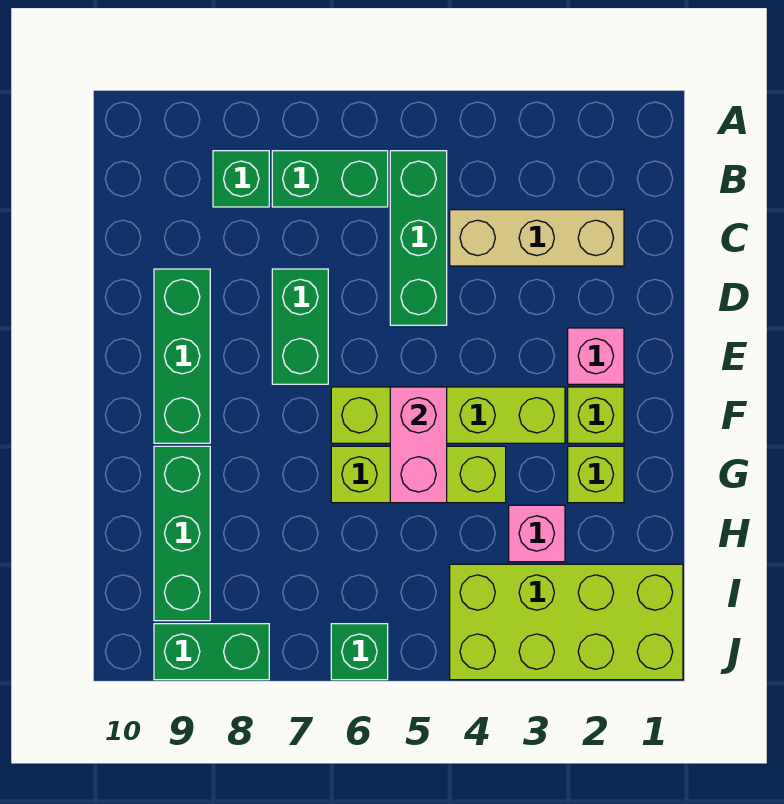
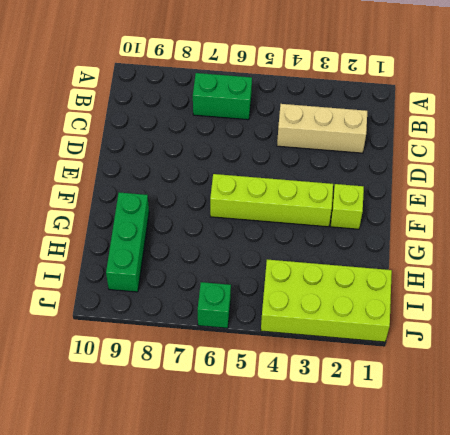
none -> green brick B5:D5 level 1
none -> green brick B8 level 1
none -> green brick D7:E7 level 1

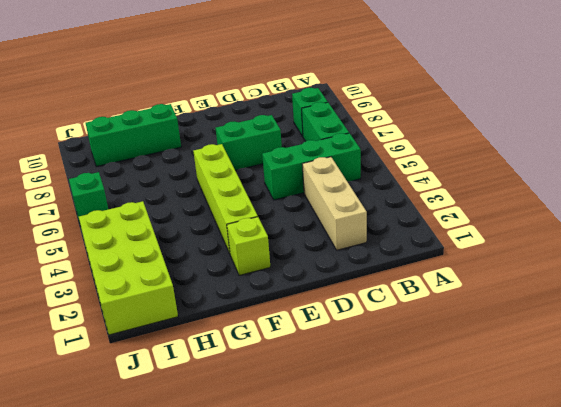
none -> green brick D9:F9 level 1
none -> pink brick E2 level 1
none -> lime brick G2 level 1

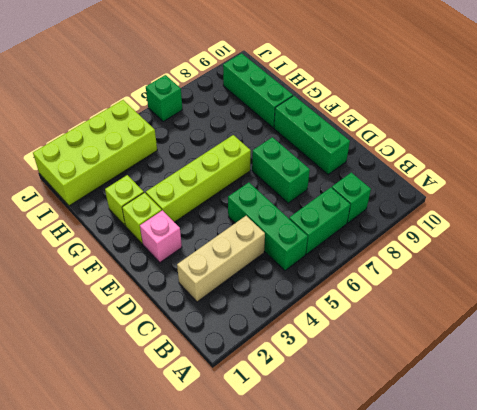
none -> lime brick G4:G6 level 1
none -> pink brick H3 level 1
none -> green brick J8:J9 level 1

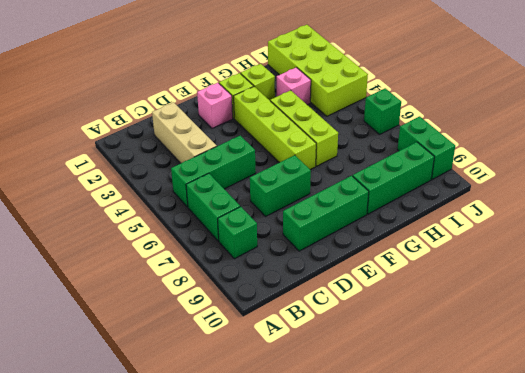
none -> pink brick F5:G5 level 2

